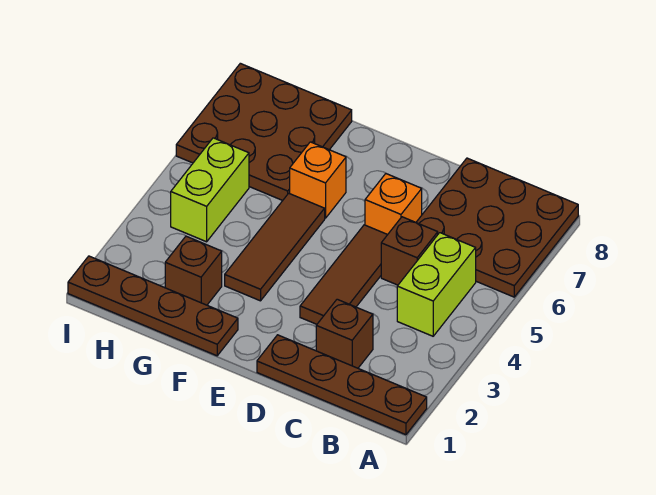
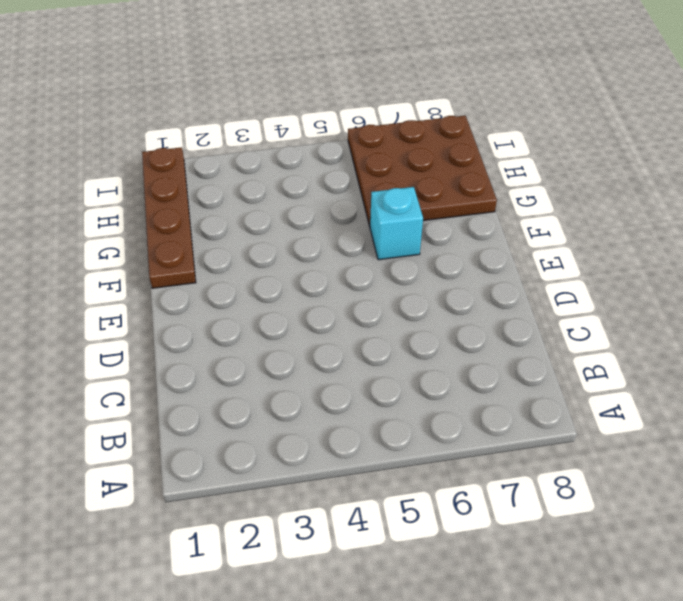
cyan brick F6 level 1 -> orange brick F6 level 1
none -> brown plate A1:D1 level 1
none -> brown plate A6:C8 level 1
none -> lime brick B4:B5 level 1

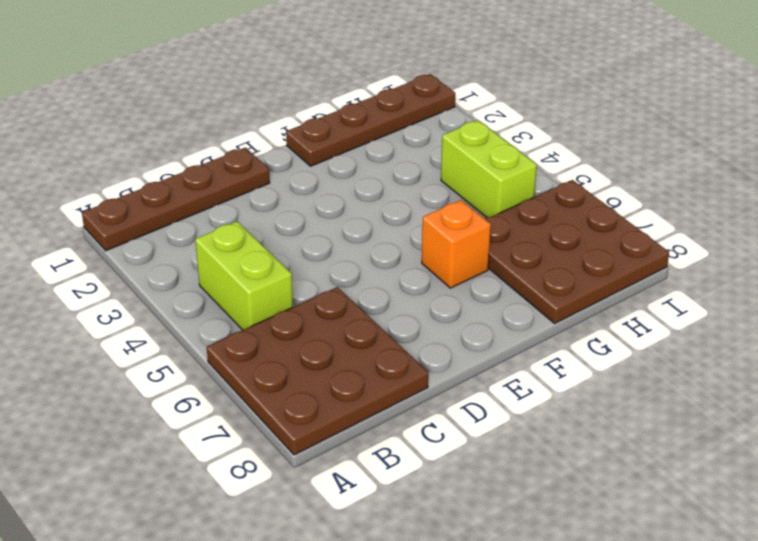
none -> brown brick C2 level 1
none -> brown brick C5 level 1
none -> brown tile D3:D5 level 1

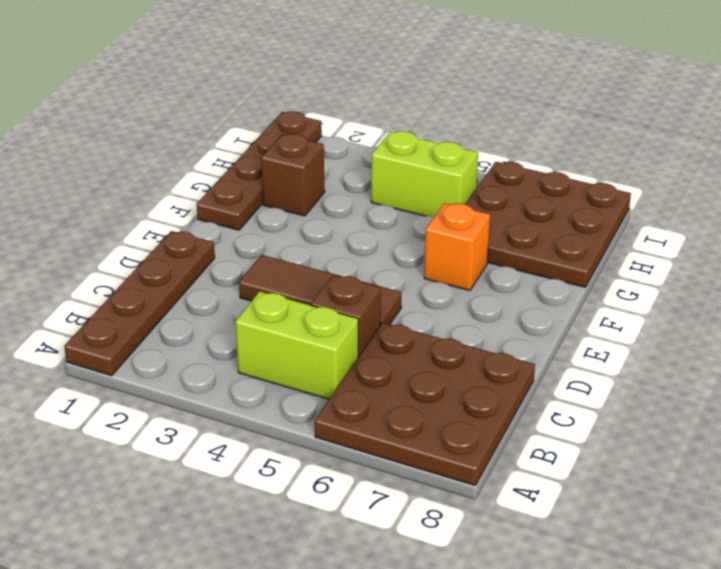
none -> brown brick C2 level 1
none -> orange brick D6 level 1
none -> brown tile F3:F5 level 1

